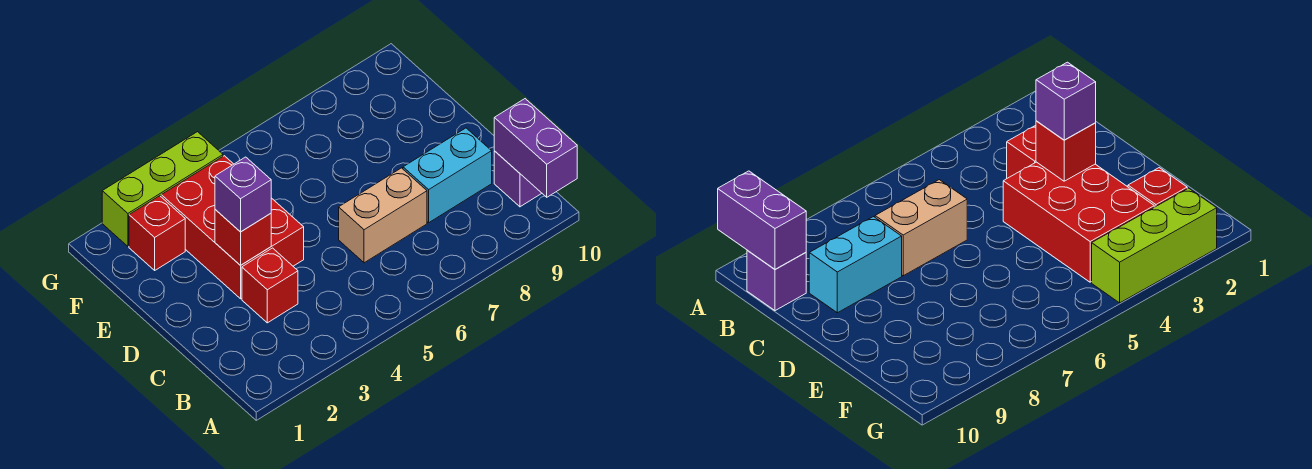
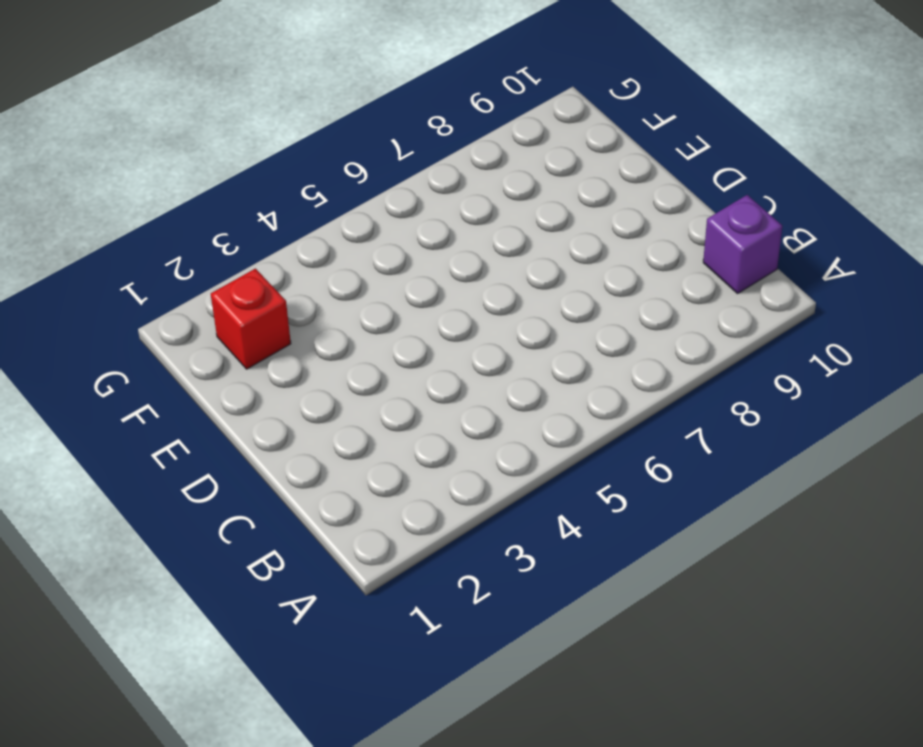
none -> red brick C3 level 1
none -> tan brick C6:C7 level 1

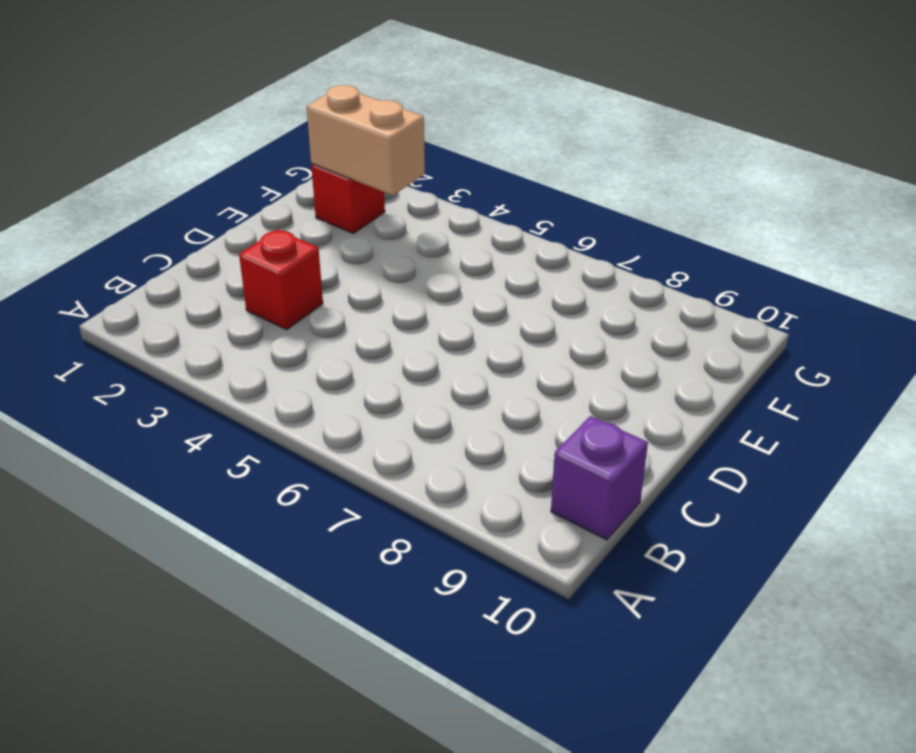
tan brick F2:F3 level 2 -> tan brick C6:C7 level 1
none -> cyan brick C8:C9 level 1
none -> red brick D3:F4 level 1

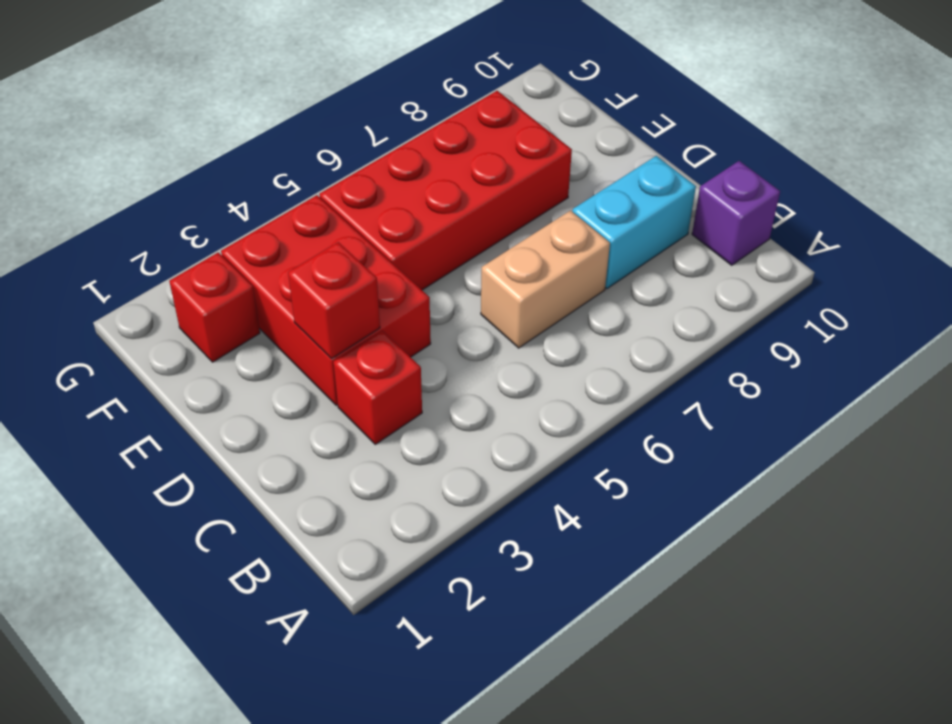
red brick E5:F8 level 1 -> none
none -> lime brick G2:G4 level 1
none -> purple brick A10:B10 level 2

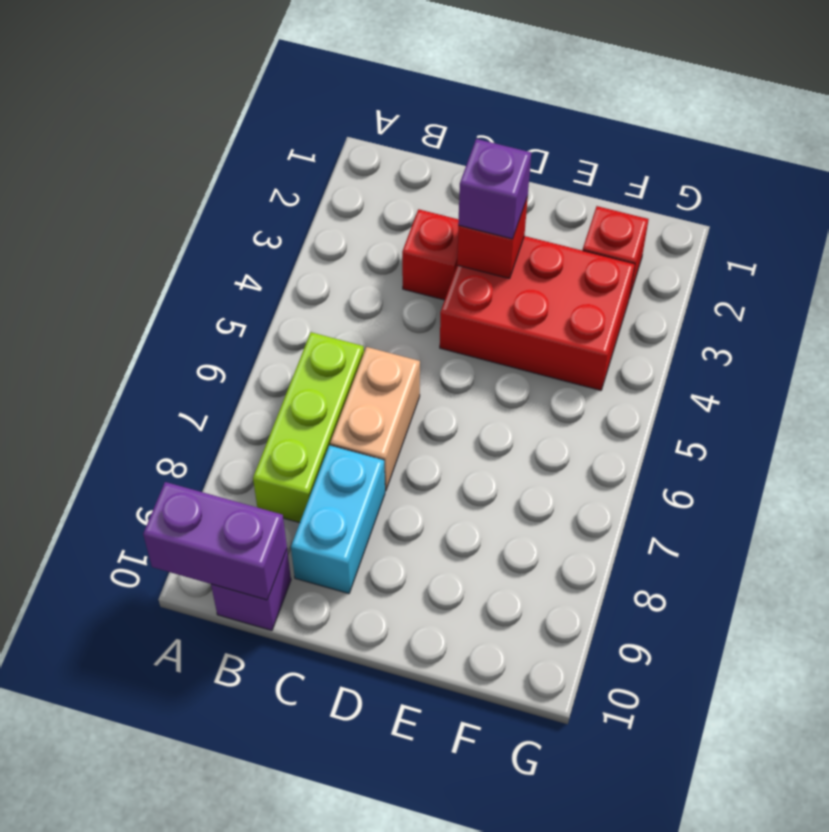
lime brick B6:B8 level 1 -> lime brick G2:G4 level 1

